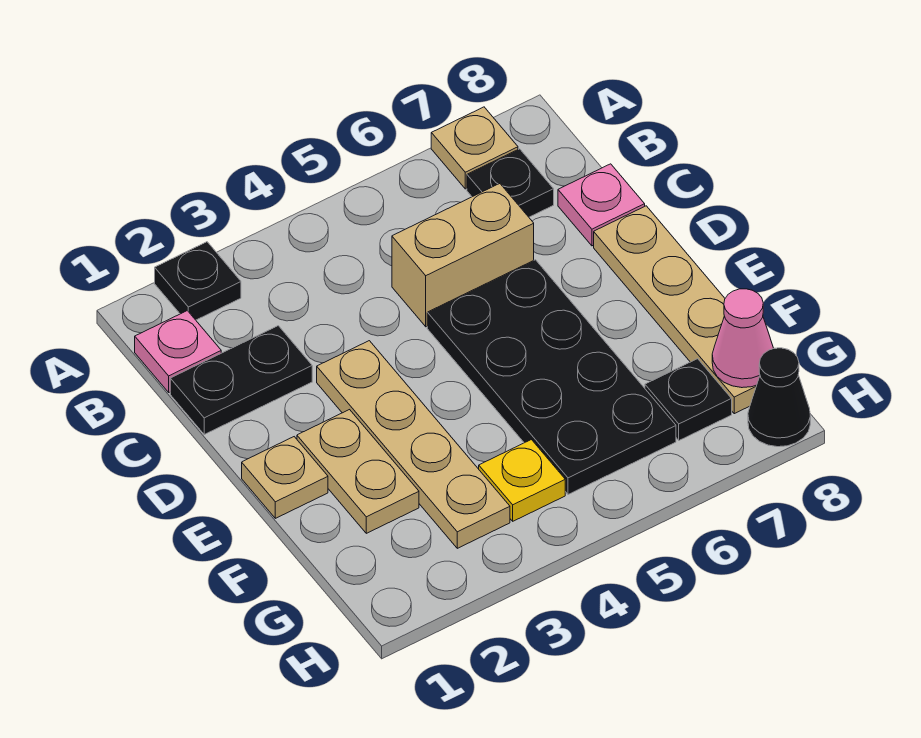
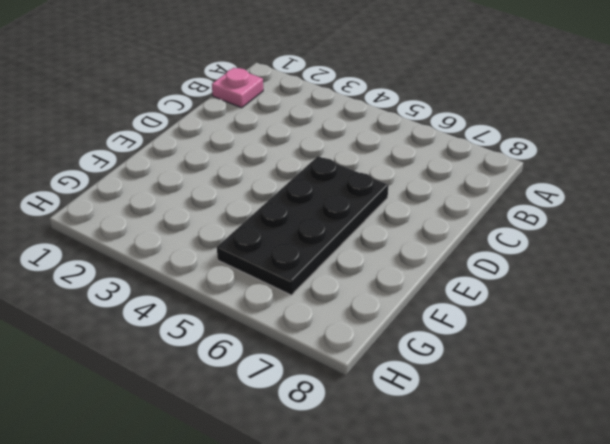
none -> black plate A2 level 1
none -> tan plate A7 level 1
none -> black plate B7 level 1

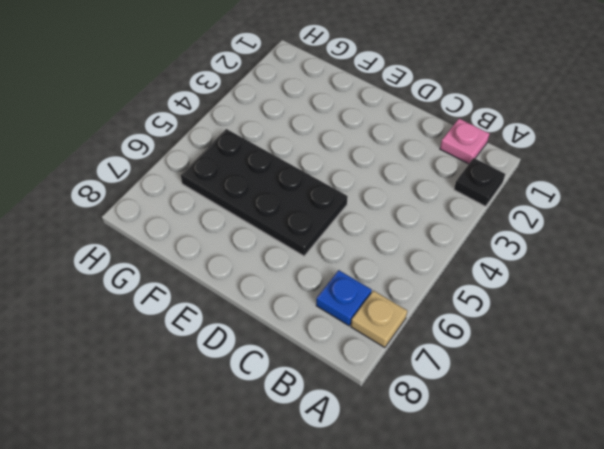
blue plate B7 level 1 -> black plate B7 level 1
none -> black plate C1:C2 level 1
none -> tan brick C5:C6 level 1
none -> pink plate C8 level 1

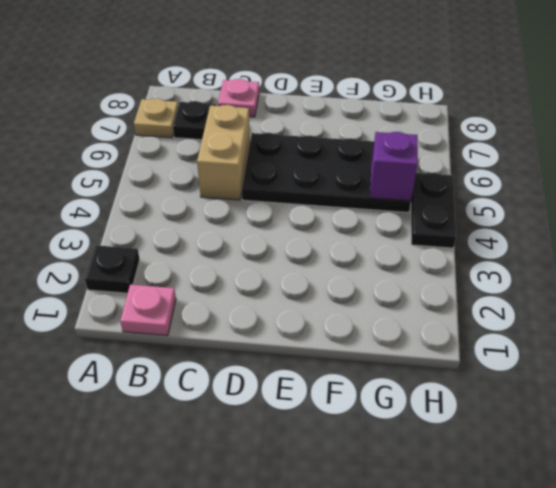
purple brick G5 level 2 -> none
black plate H4:H5 level 1 -> black plate C1:C2 level 1
none -> tan plate D3:G3 level 1
none -> tan plate D8:G8 level 1
none -> tan plate E1 level 1

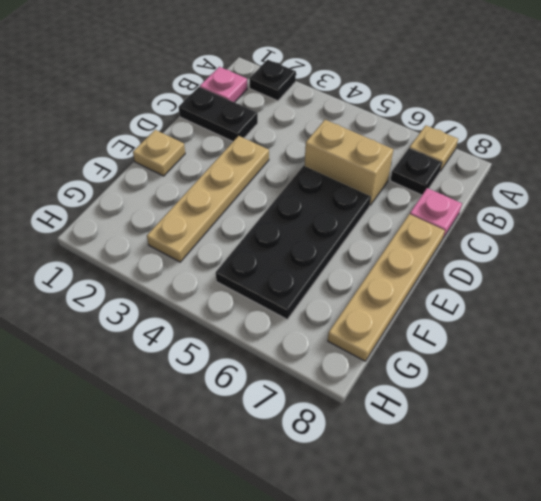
none -> tan plate E2:F2 level 1
none -> yellow plate G4 level 1
none -> black plate G7 level 1

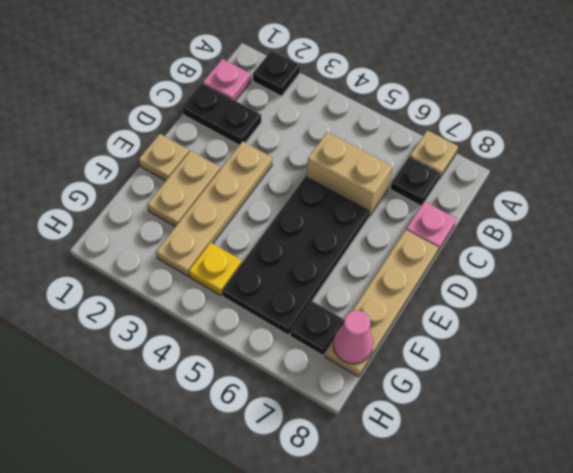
none -> black cone H8 level 1

